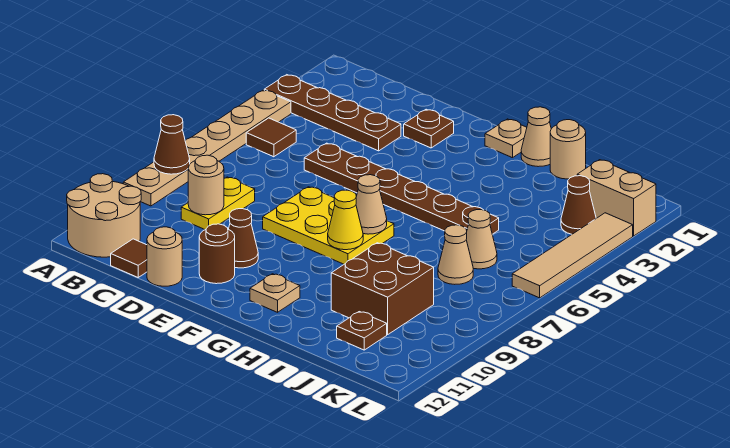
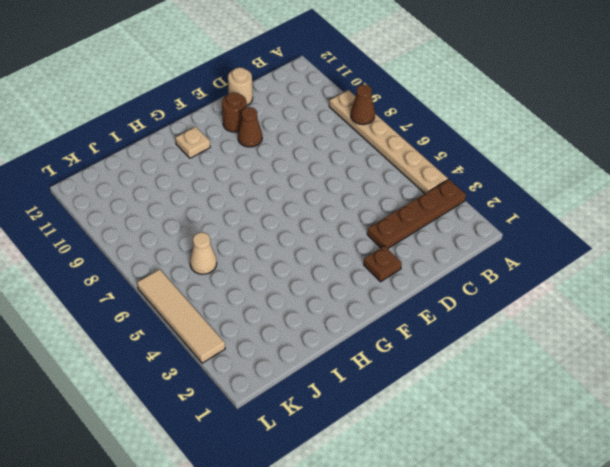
none -> tan round brick A11:B12 level 1
none -> brown tile B5 level 1
none -> yellow plate C8:C9 level 1

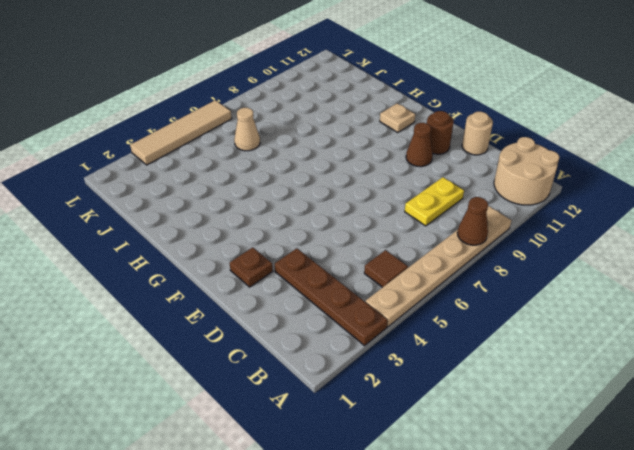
none -> brown tile C12 level 1
none -> brown plate D5:I5 level 1
none -> yellow plate E7:G8 level 1

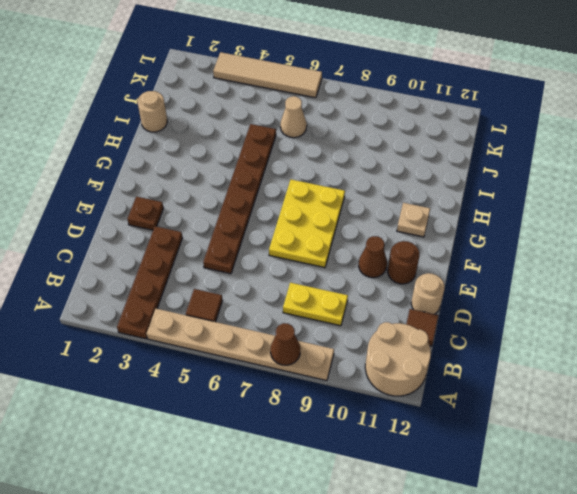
none -> tan plate G1 level 1
none -> tan cone H1 level 1
none -> brown brick I9:J10 level 1

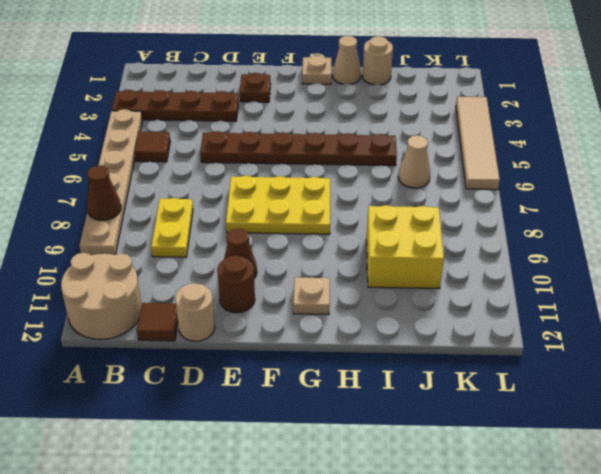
yellow brick I9:J10 level 1 -> brown brick I9:J10 level 1
none -> tan cone J7 level 1
none -> brown plate J11 level 1
none -> tan brick K2:L2 level 1

